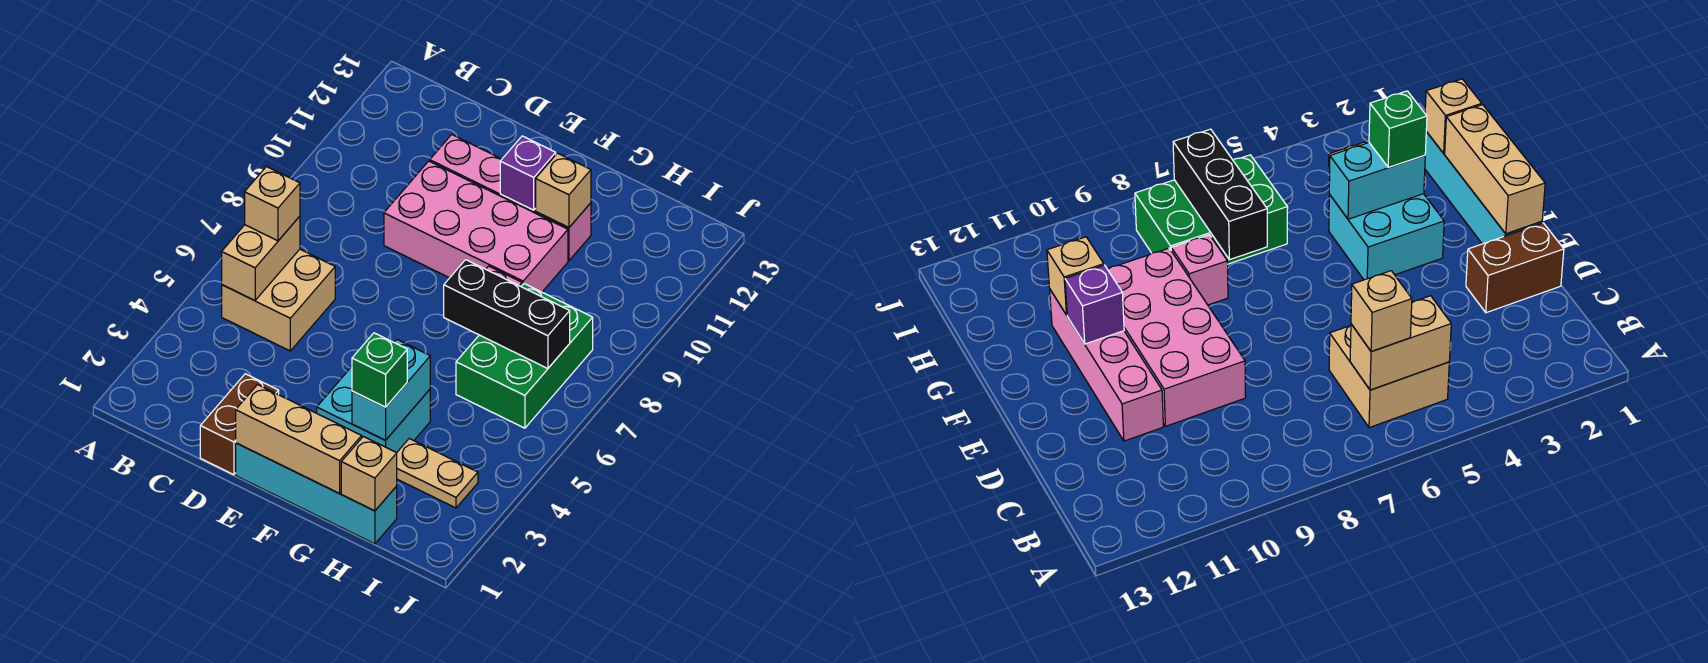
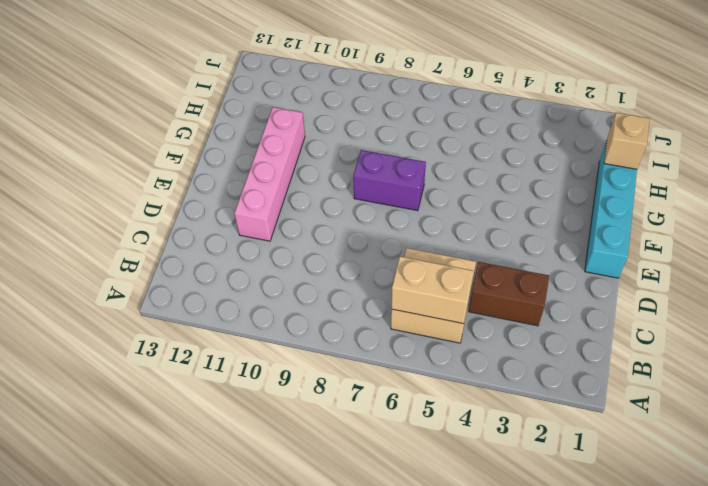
brown brick C3:C4 level 1 -> brown brick D1:D2 level 1
purple brick F7:F8 level 1 -> none
none -> pink brick D9:G10 level 1
none -> cyan brick F3:G4 level 1
none -> pink brick G8 level 1

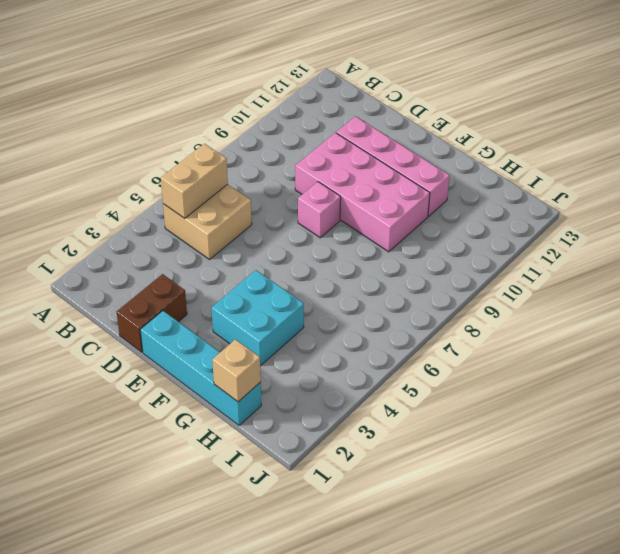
pink brick E8 level 1 -> pink brick G8 level 1
none -> tan plate H3:I3 level 1
none -> green brick H6:I8 level 1
none -> tan brick E1:G1 level 2

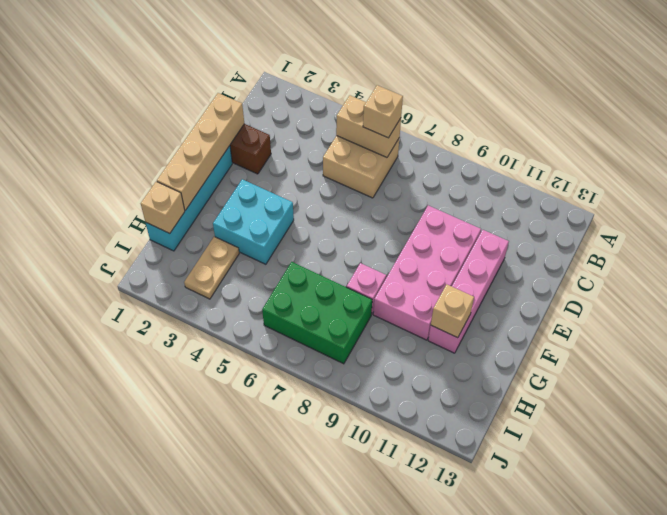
tan brick D1:G1 level 2 -> tan brick E1:G1 level 2
none -> purple brick F11 level 2
none -> cyan brick G3:G4 level 2
none -> black brick G7:I7 level 2

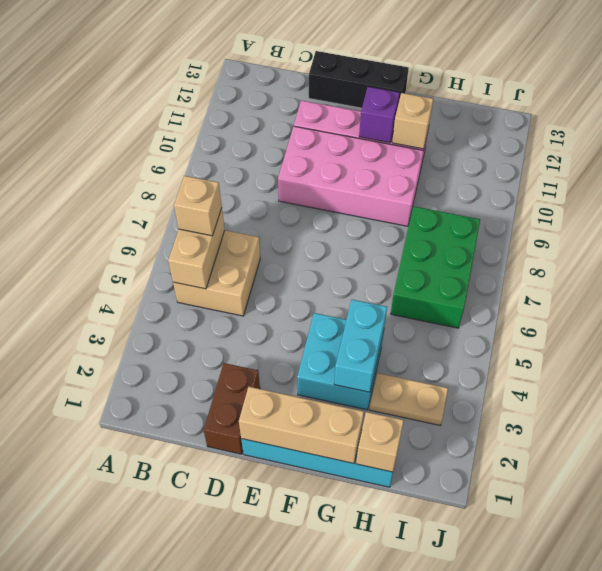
black brick D13:F13 level 1 -> black brick G7:I7 level 2
none -> pink brick G8 level 1
none -> green brick G3 level 3

